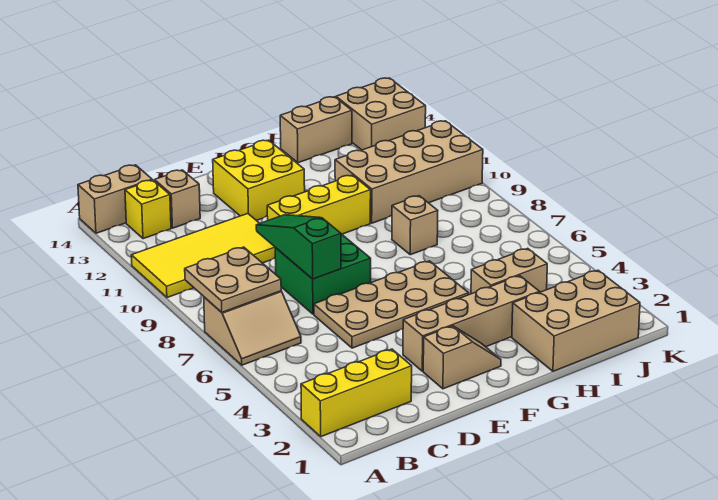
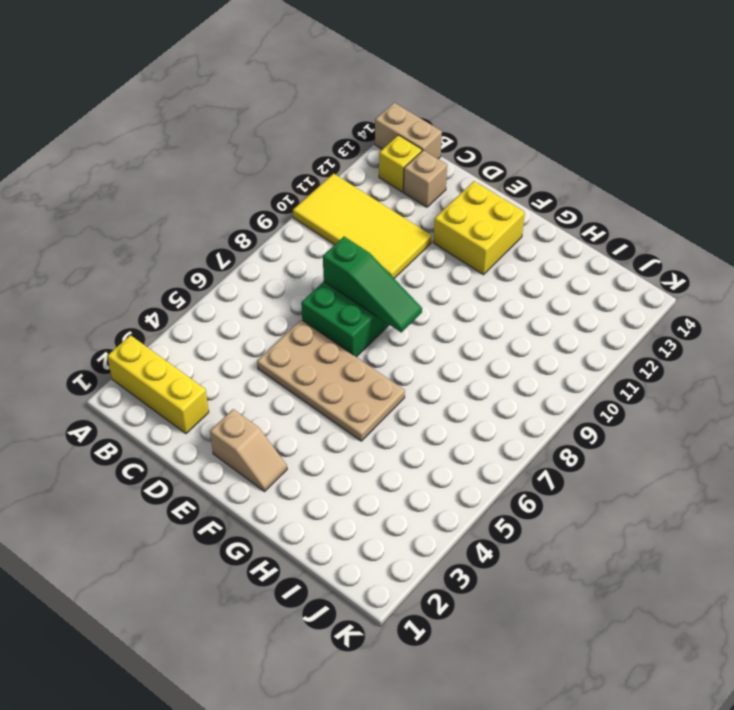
green slope D8:F8 level 2 top D -> green slope D7:D9 level 2 top 7
none -> tan slope A6:B7 level 1 top 7
none -> tan brick E3:H3 level 1
none -> yellow brick E10:G10 level 1

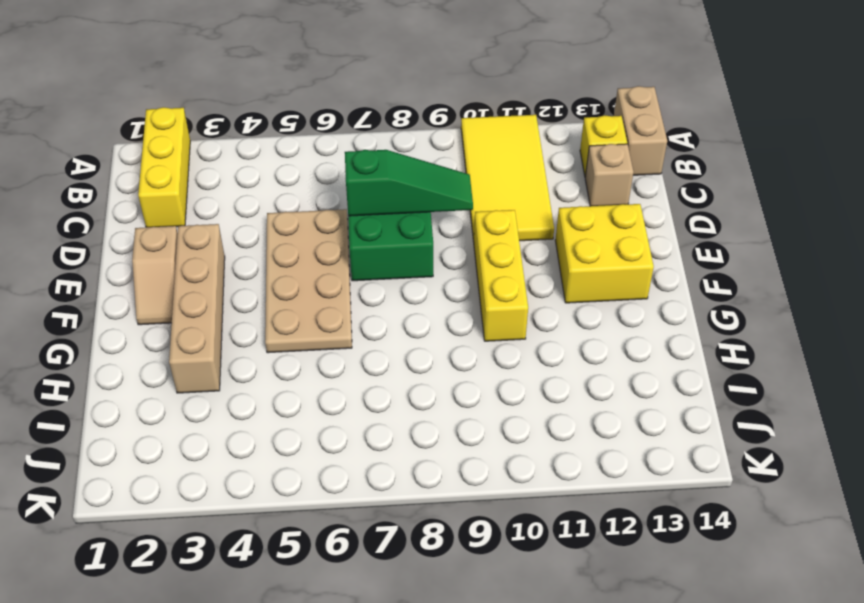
none -> tan slope A6:B7 level 1 top 7
none -> tan brick H1:J2 level 1
none -> tan brick H4:I4 level 1

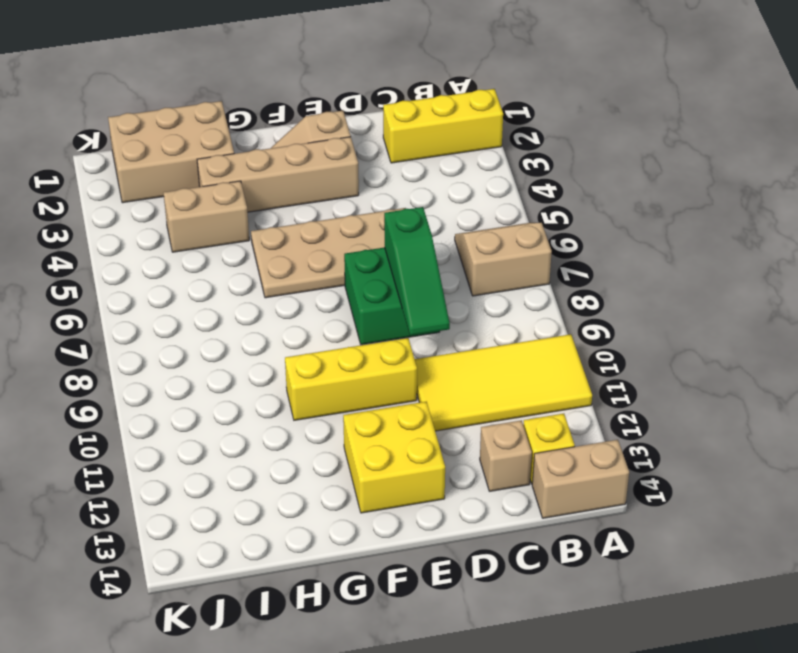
none -> tan brick H8 level 1
none -> tan brick H10:K11 level 1
none -> tan brick H14:I14 level 1

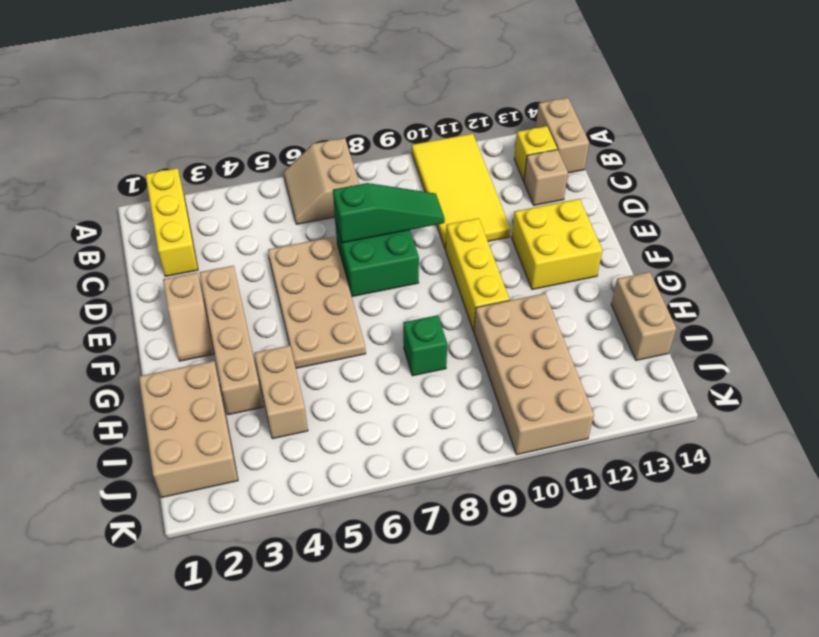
green brick H8 level 1 -> tan brick H8 level 1
none -> tan brick J13:K14 level 1
none -> tan plate A7:B8 level 2

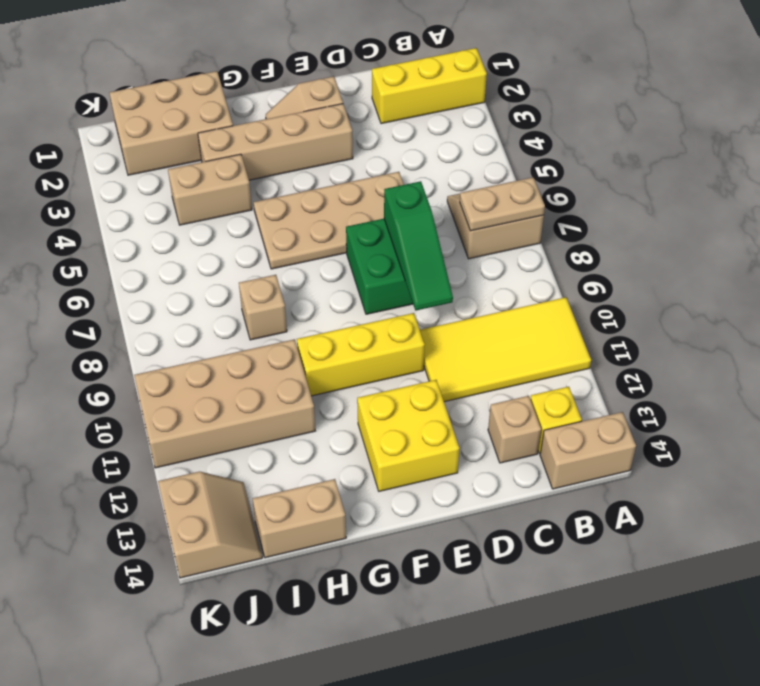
tan plate A7:B7 level 2 -> tan plate A7:B8 level 2
tan slope J13:K14 level 1 top K -> tan brick J13:K14 level 1

